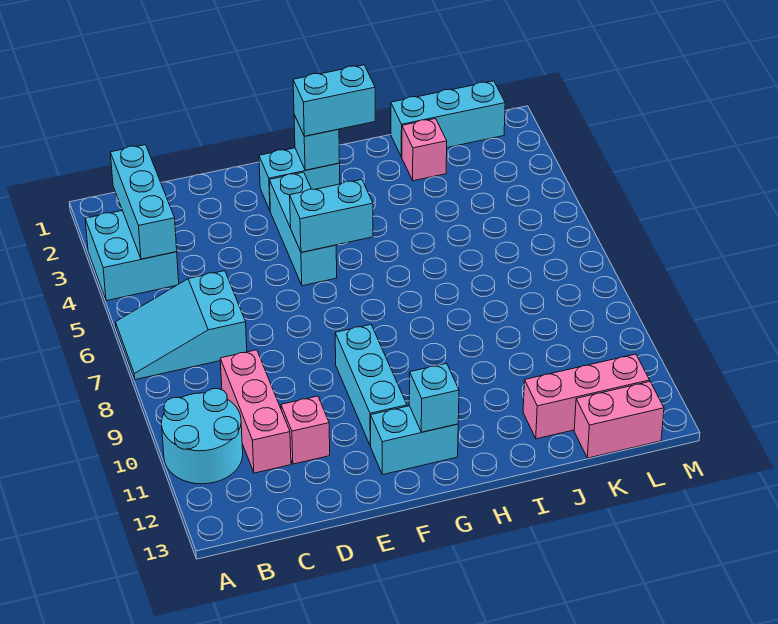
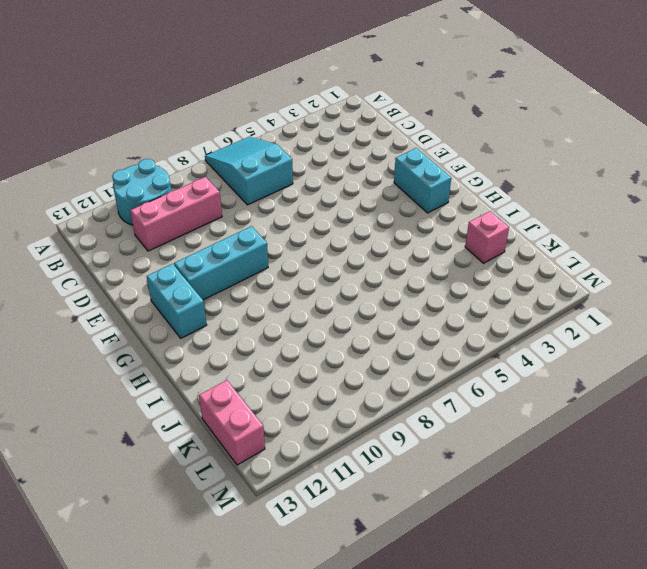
none -> cyan brick A3:B4 level 1
none -> pink brick D11 level 1
none -> cyan brick F3:F5 level 1

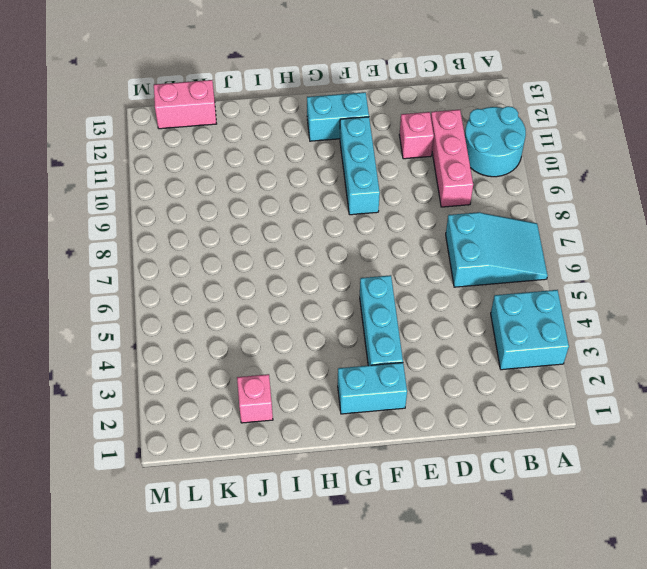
none -> cyan brick J1:L1 level 1
none -> pink brick J12:L12 level 1
none -> cyan brick B2:B4 level 2

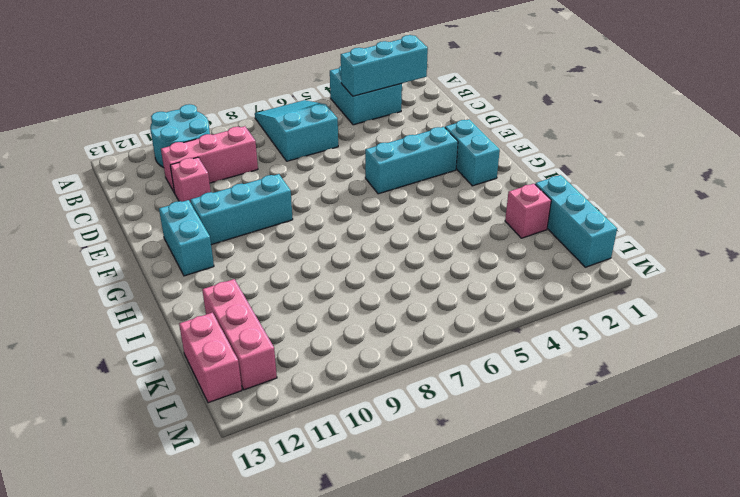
none -> cyan brick F5:G5 level 2
none -> cyan brick G2 level 2
none -> cyan brick G12 level 2

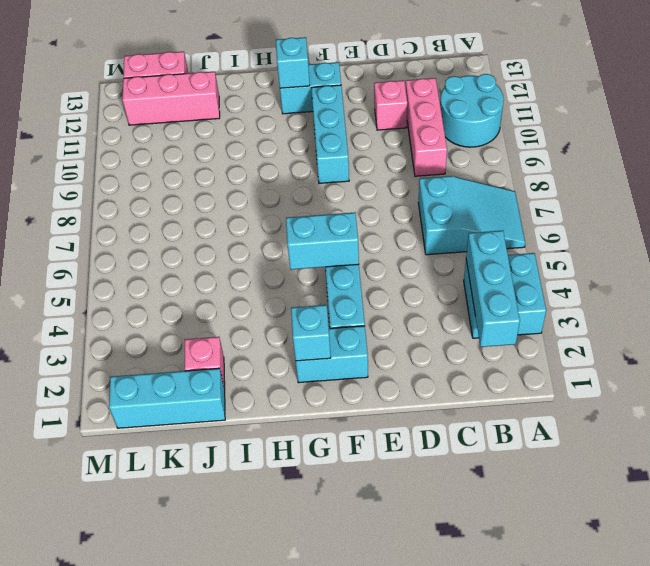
none -> cyan brick G2:H2 level 3

